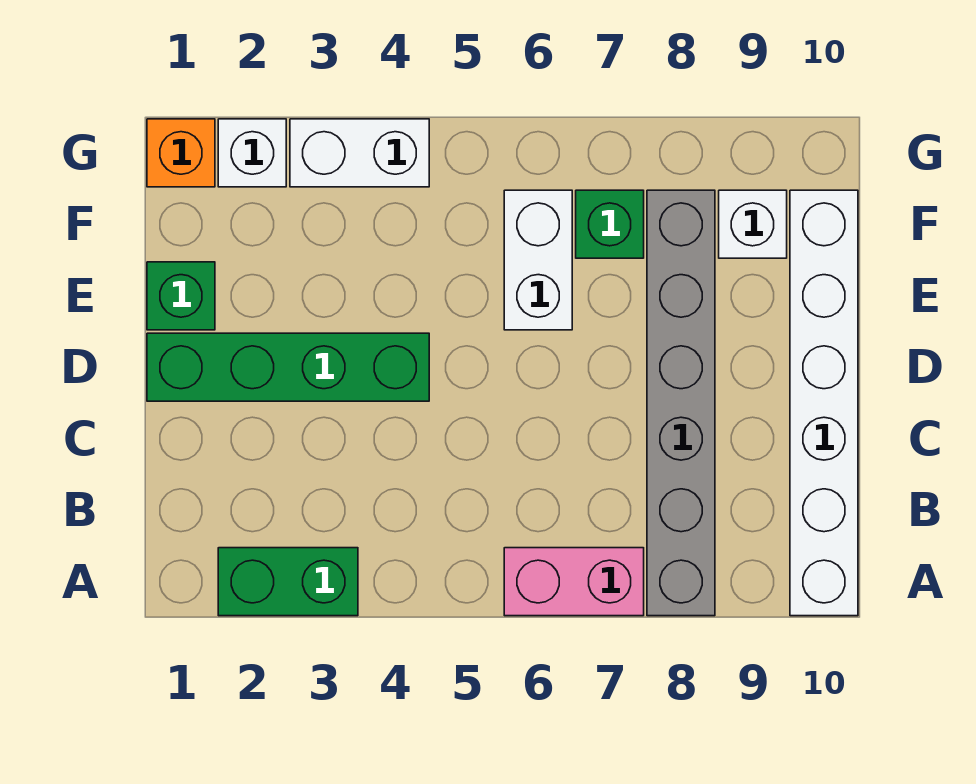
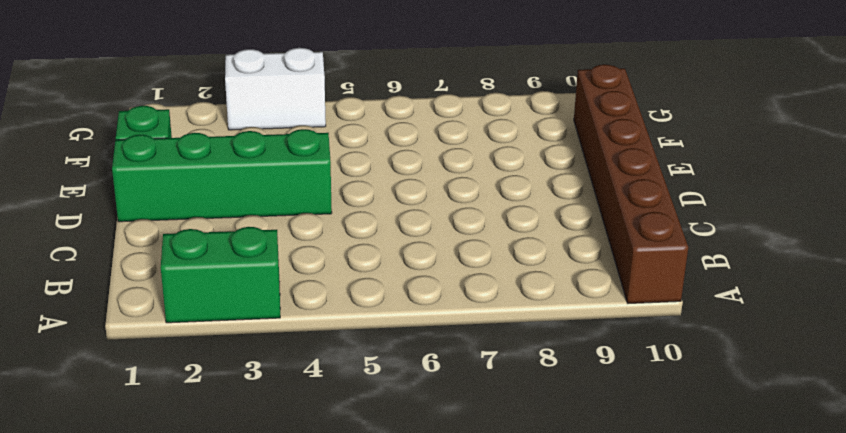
brown brick A10:F10 level 1 -> white brick A10:F10 level 1
none -> pink brick A6:A7 level 1
none -> grey brick A8:F8 level 1
none -> white brick E6:F6 level 1

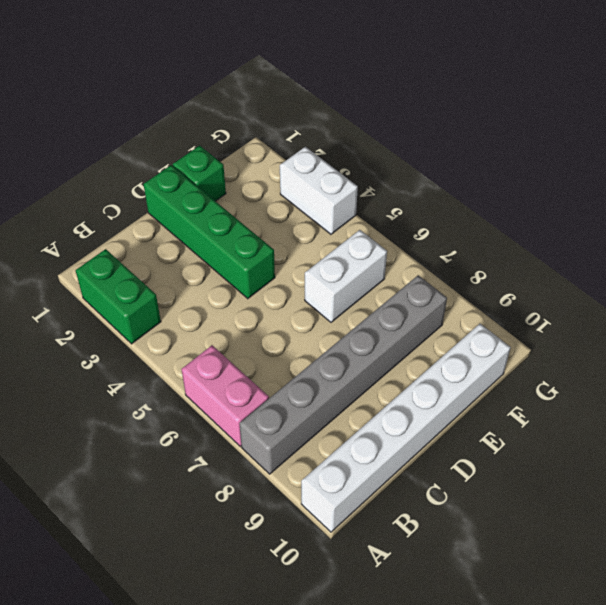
none -> green brick F7 level 1
none -> white brick F9 level 1
none -> orange brick G1 level 1

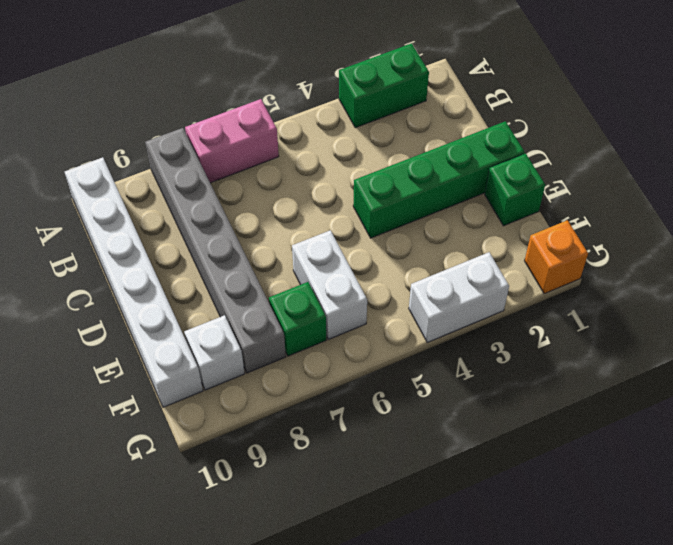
none -> white brick G2 level 1

